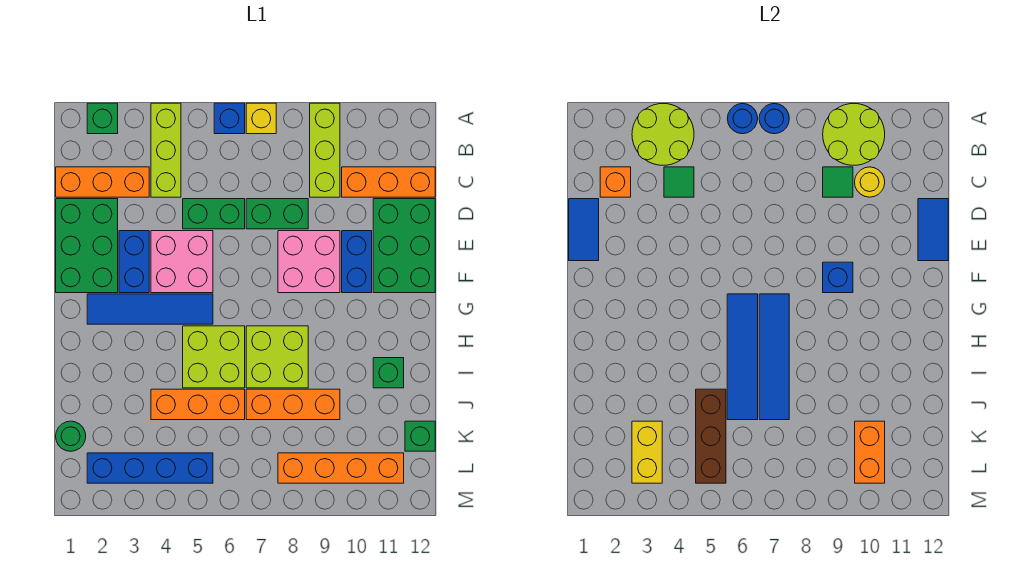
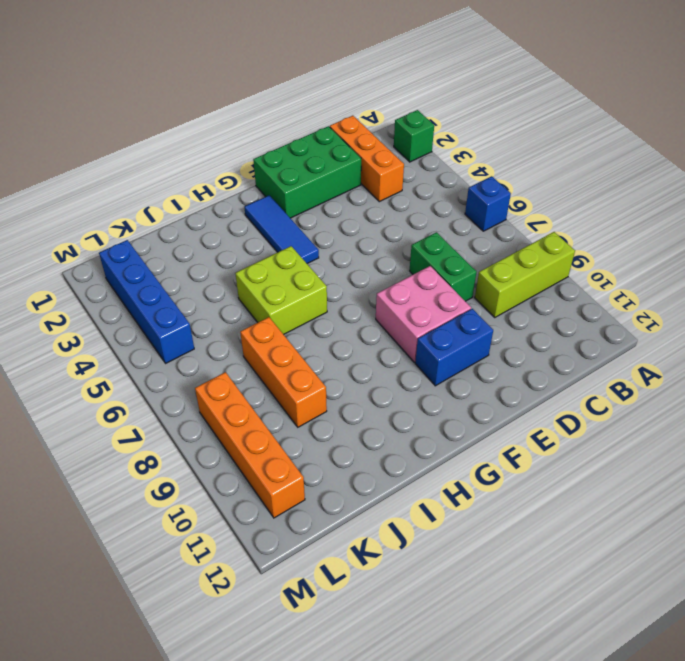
blue tile G2:G4 level 1 -> blue tile G2:G5 level 1
none -> lime brick A4:C4 level 1
none -> yellow brick A7 level 1
none -> orange brick C10:C12 level 1
none -> green brick D5:D6 level 1

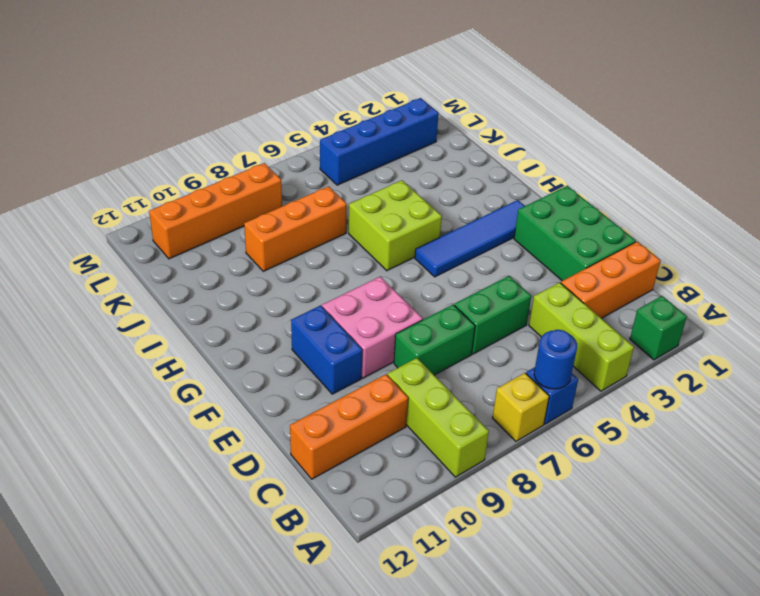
none -> green brick D11:F12 level 1
none -> blue brick E3:F3 level 1
none -> pink brick E4:F5 level 1
none -> lime brick H7:I8 level 1

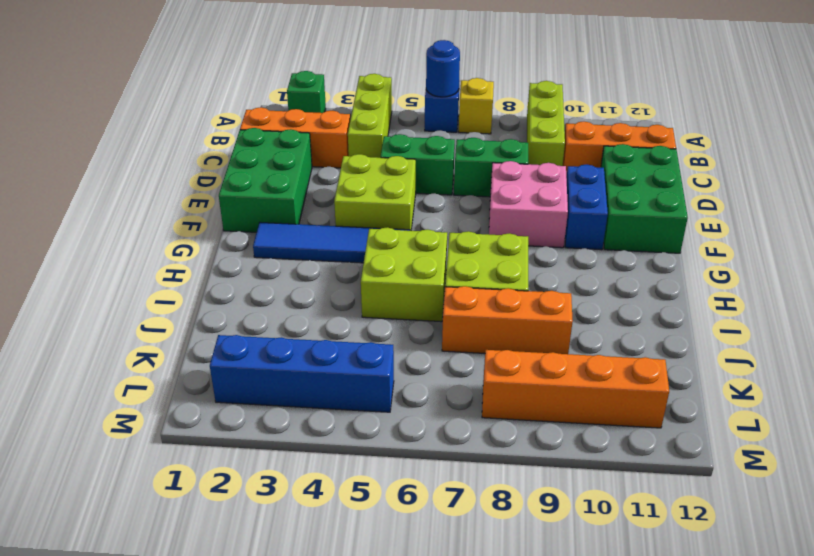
lime brick E4:F5 level 1 -> pink brick E4:F5 level 1
none -> blue brick E3:F3 level 1
none -> green brick I11 level 1
none -> orange brick J4:J6 level 1
none -> green round brick K1 level 1

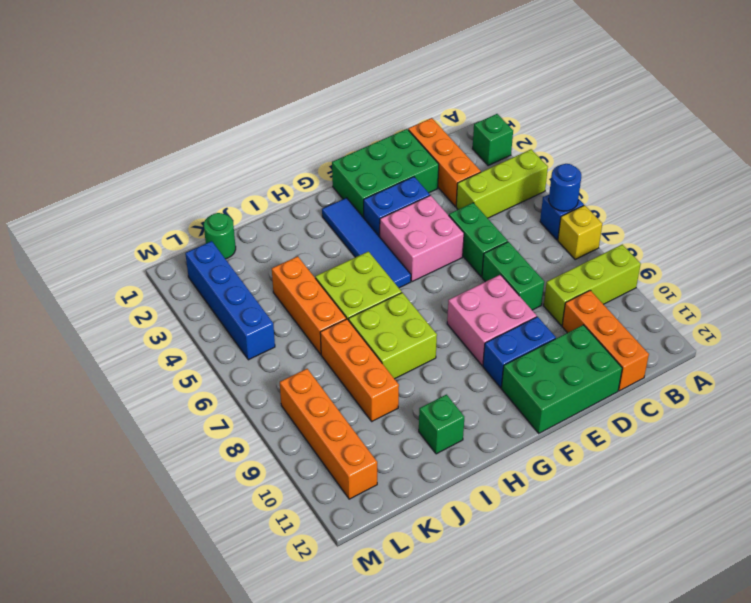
none -> green brick K12 level 1
none -> lime round brick A3:B4 level 2
none -> blue round brick A7 level 2
none -> lime round brick A9:B10 level 2

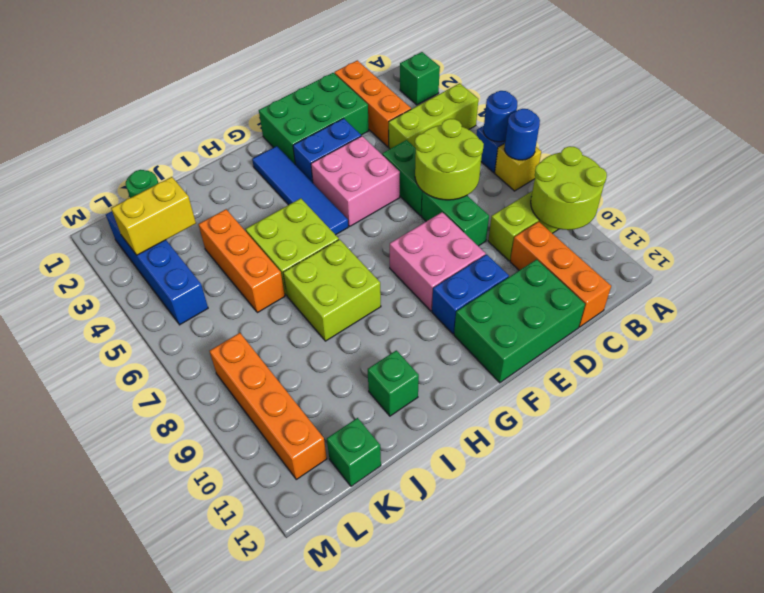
lime round brick C6:D7 level 2 -> lime round brick A3:B4 level 2
none -> orange brick J7:J9 level 1
none -> orange brick C2 level 2
none -> green tile C4 level 2
none -> green tile C9 level 2

